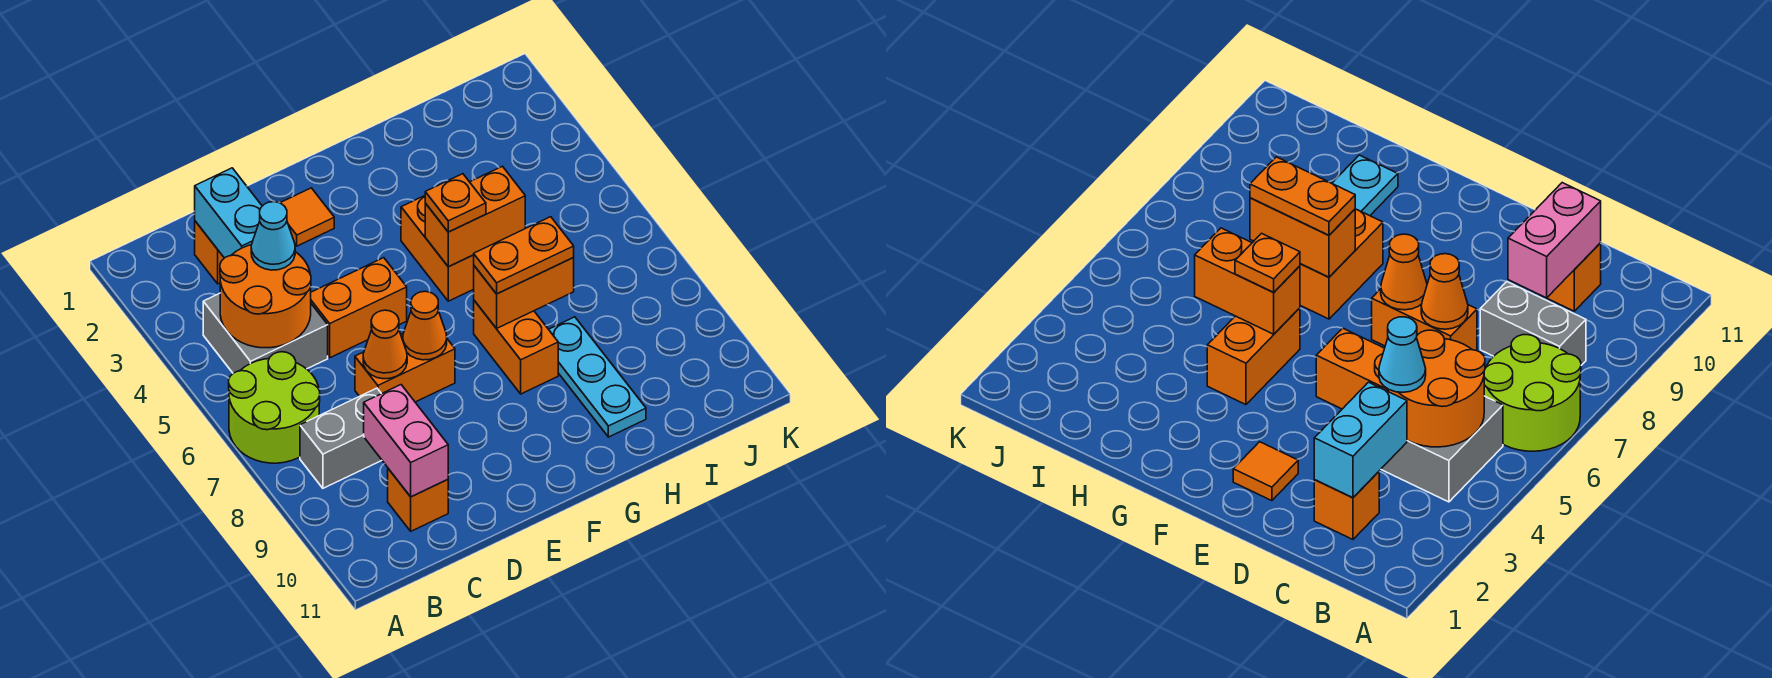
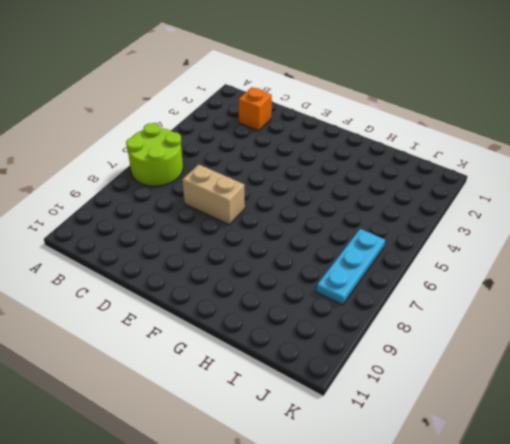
tan brick D7:E7 level 1 -> orange brick D7:E7 level 1
cyan plate J6:J8 level 1 -> cyan plate H8:H10 level 1
none -> grey brick B4:C5 level 1
none -> grey brick B8:C8 level 1
none -> orange brick C10 level 1

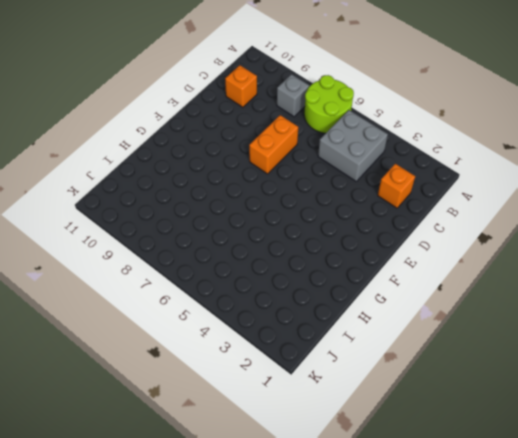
grey brick B8 level 1 -> grey brick B8:C8 level 1
none -> orange brick D5:E5 level 1
none -> orange tile E2 level 1
none -> orange brick G4:G5 level 1

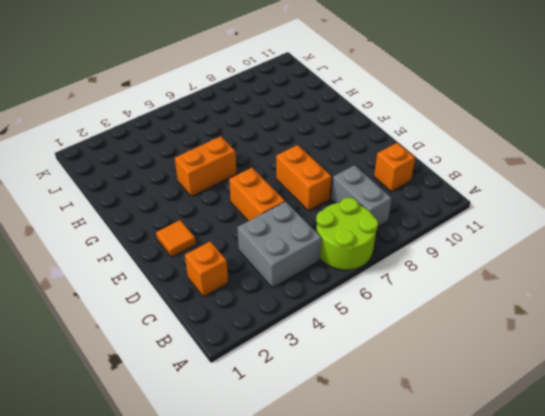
none -> orange brick G7:G8 level 1
none -> cyan plate H8:H10 level 1
none -> orange round brick B4:C5 level 2

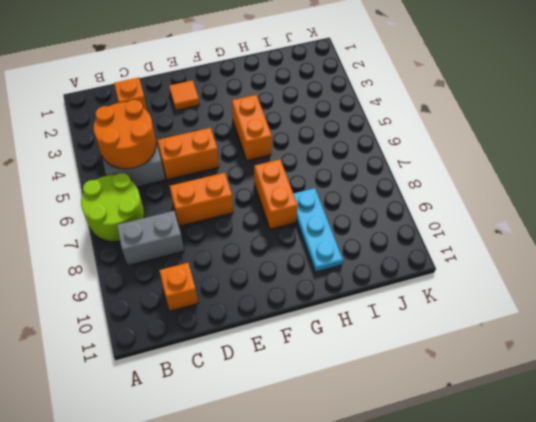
none -> cyan brick C2:C3 level 2
none -> pink brick C9:C10 level 2
none -> orange cone D7 level 2

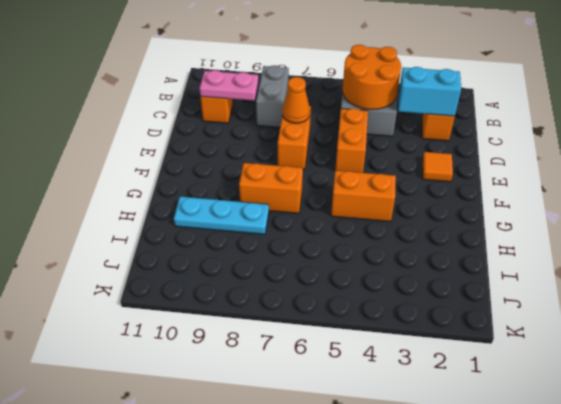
pink plate C9:C10 level 2 -> pink brick C9:C10 level 2
none -> lime round brick A6:B7 level 1
none -> orange cone E7 level 2
none -> orange brick G5:H5 level 2

